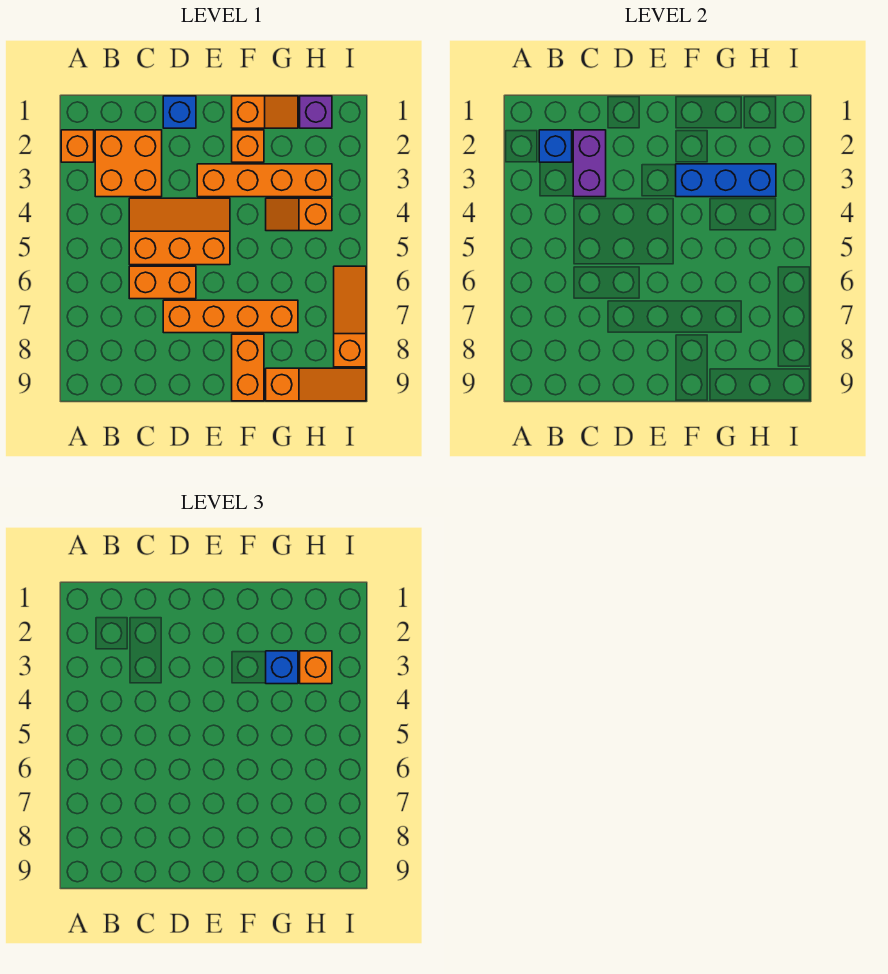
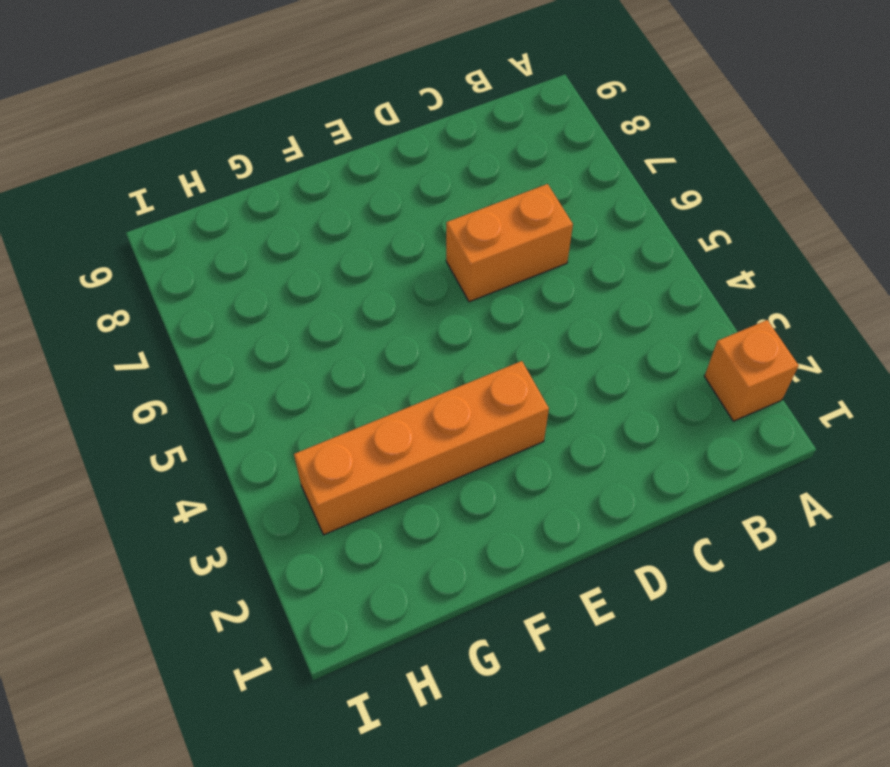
none -> orange brick B2:C3 level 1
none -> orange slope C4:E5 level 1 top 5
none -> blue brick D1 level 1

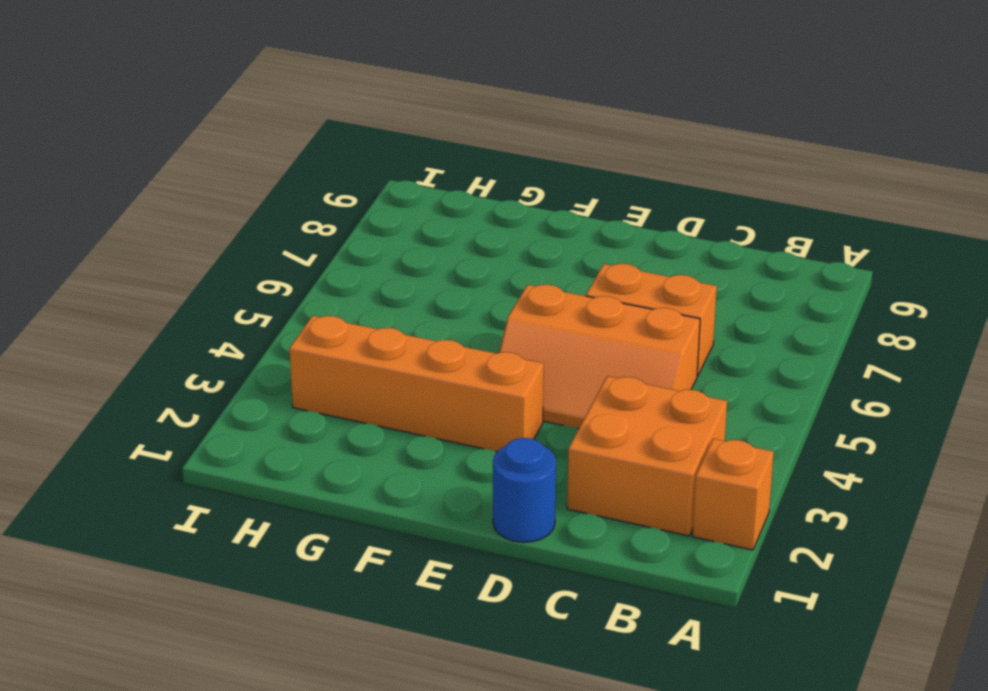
blue round brick D1 level 1 -> blue brick D1 level 1
none -> orange brick D7:G7 level 1
none -> orange slope F1:G1 level 1 top F
none -> orange brick F2 level 1

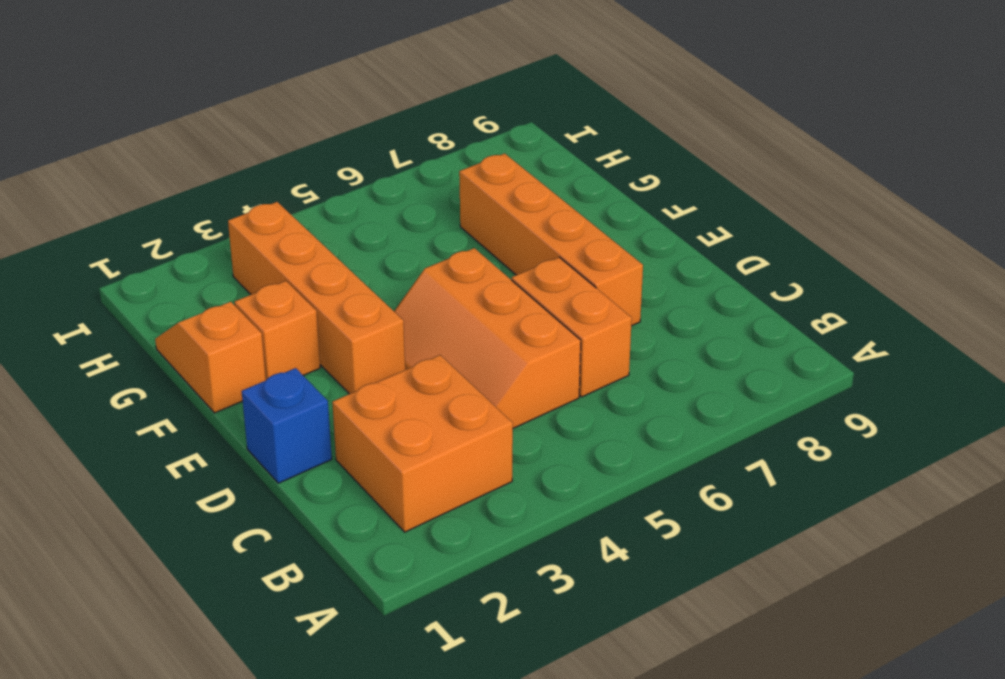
none -> orange brick A2 level 1
none -> orange brick F8:F9 level 1
none -> orange slope G4:H4 level 1 top H

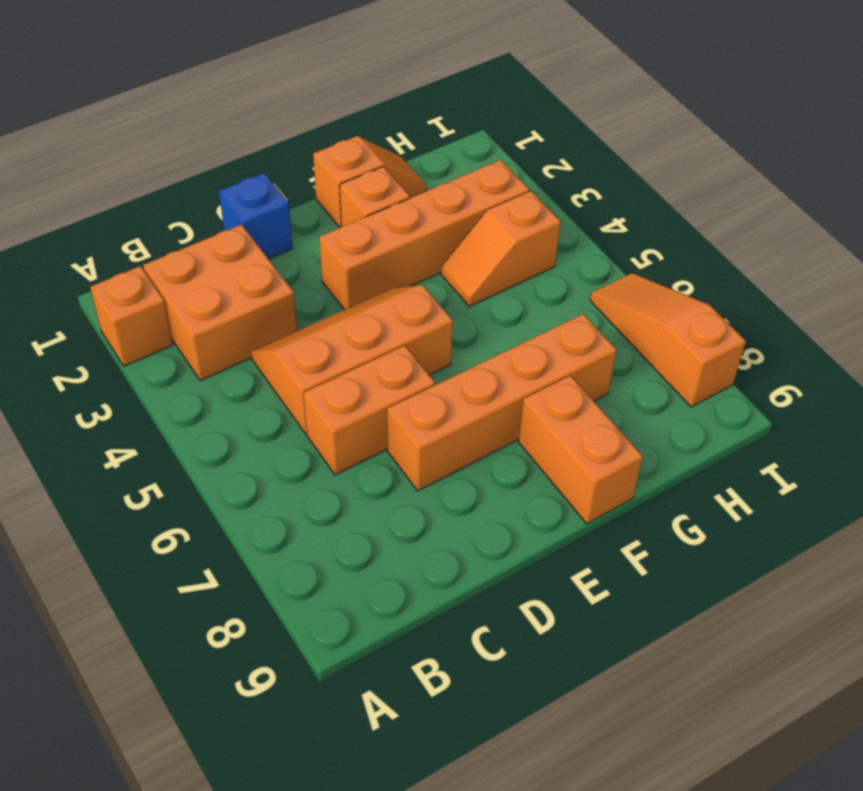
none -> orange slope G9:I9 level 1 top G
none -> purple brick H1 level 1
none -> blue brick B2 level 2

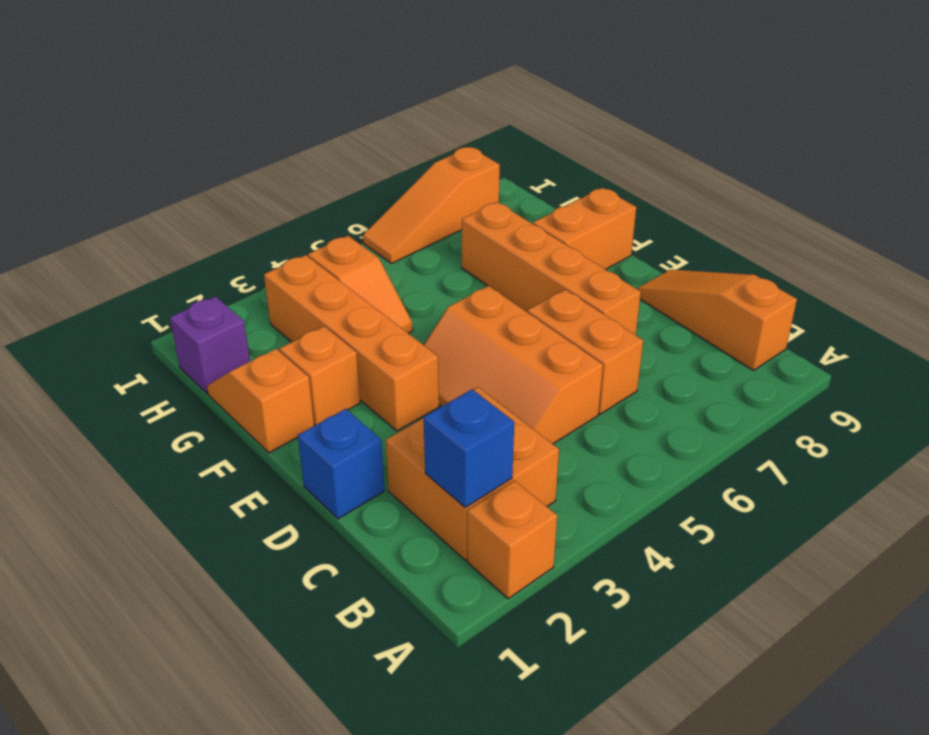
orange slope B9:D9 level 1 top B -> orange slope G9:I9 level 1 top G
none -> purple brick C2:C3 level 2
none -> blue brick F3:H3 level 2
none -> blue brick G3 level 3

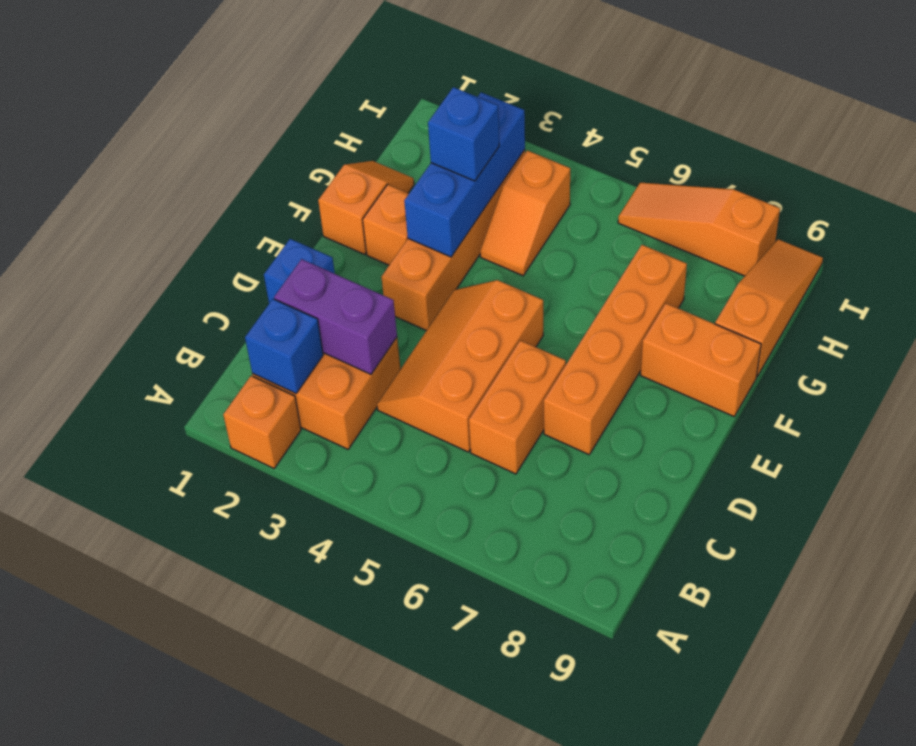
none -> purple brick H1 level 1
none -> orange brick H3 level 3

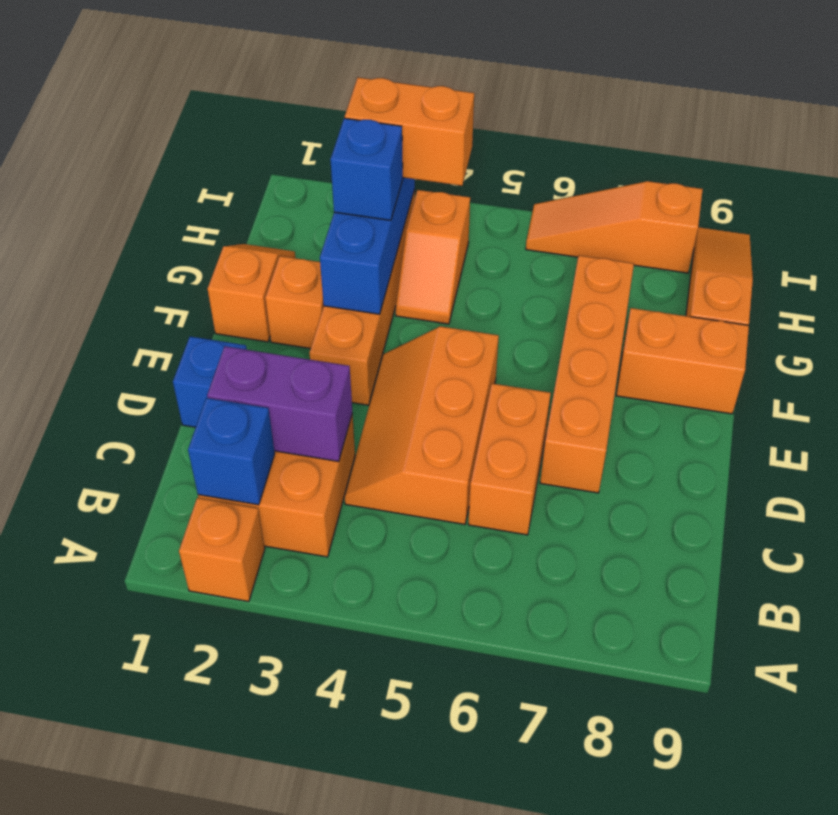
orange brick H3:H4 level 3 -> orange brick H3 level 3
none -> purple brick H1 level 1

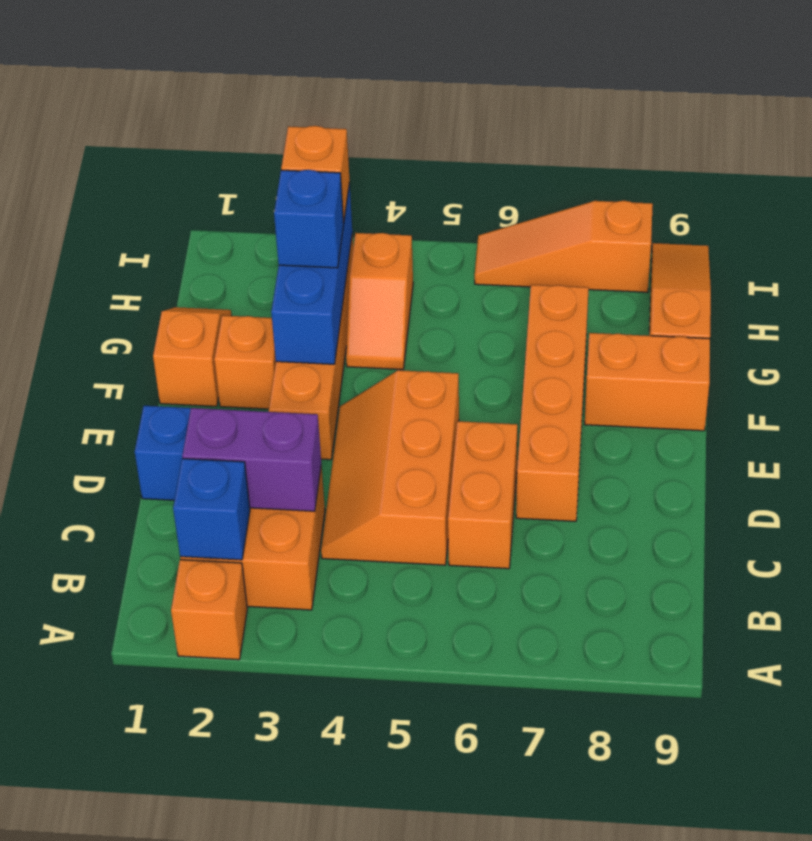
none -> purple brick H1 level 1

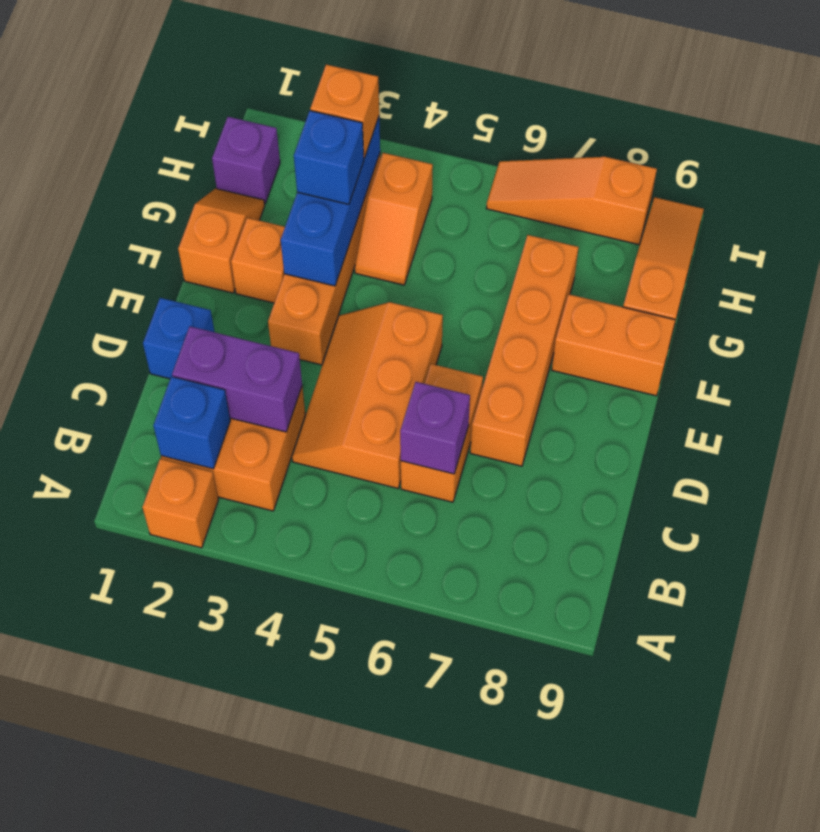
purple brick C6 level 2 -> none

